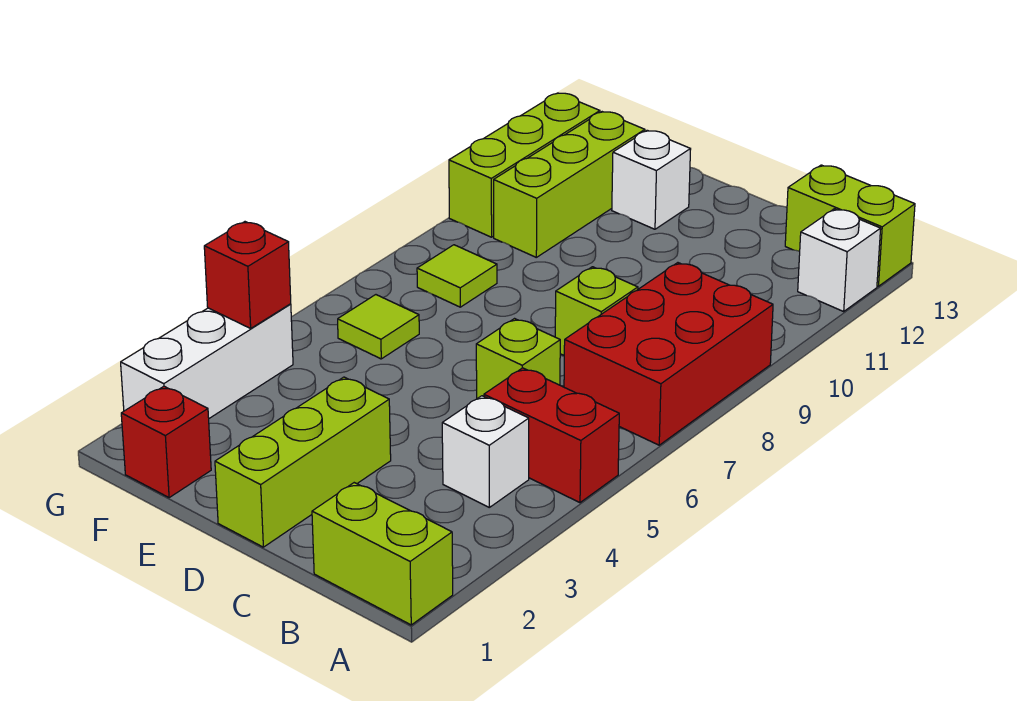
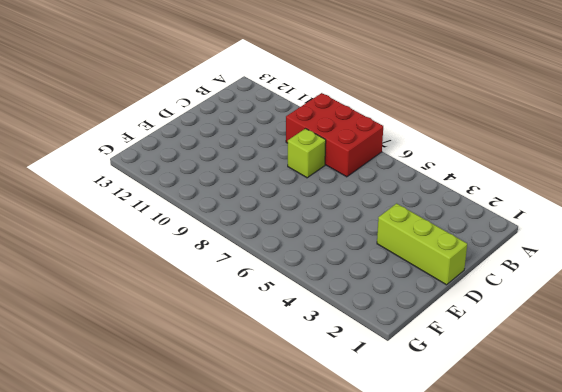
none -> lime brick A1:B1 level 1
none -> red brick A5:B5 level 1
none -> white brick A12 level 1

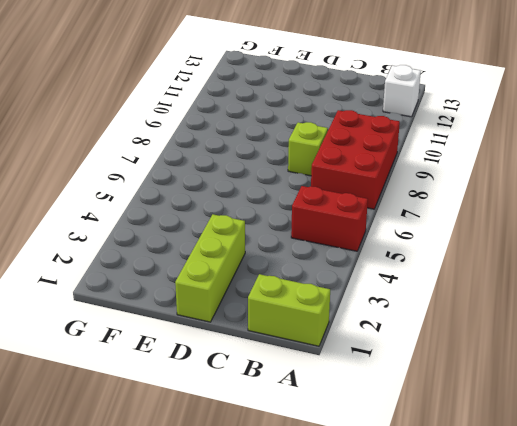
none -> lime brick A13:B13 level 1
none -> white brick B4 level 1
none -> lime brick C6 level 1

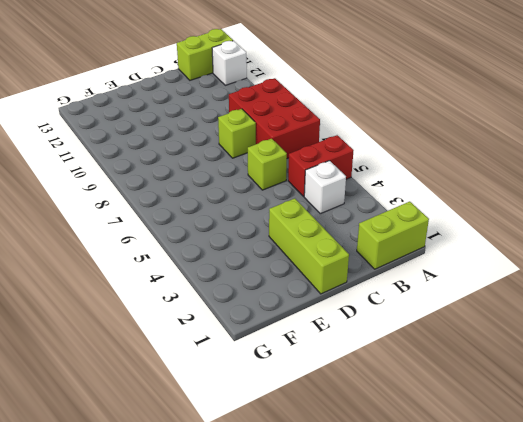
none -> white brick E12 level 1
none -> red brick F1 level 1
none -> lime tile F6 level 1

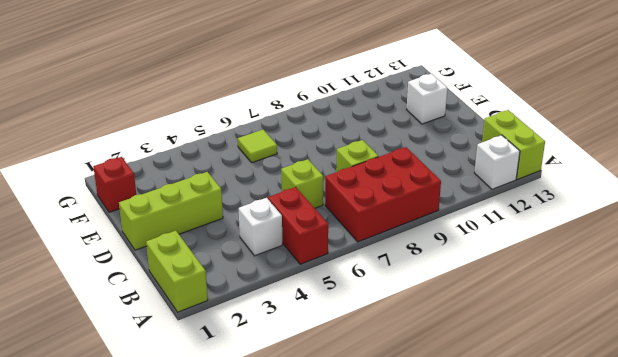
none -> lime tile F8 level 1
none -> lime brick F10:F12 level 1
none -> white brick G2:G4 level 1

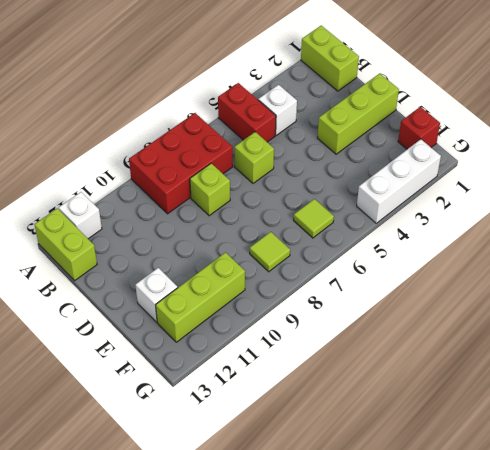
none -> lime brick G10:G12 level 1
none -> red brick G4 level 2

